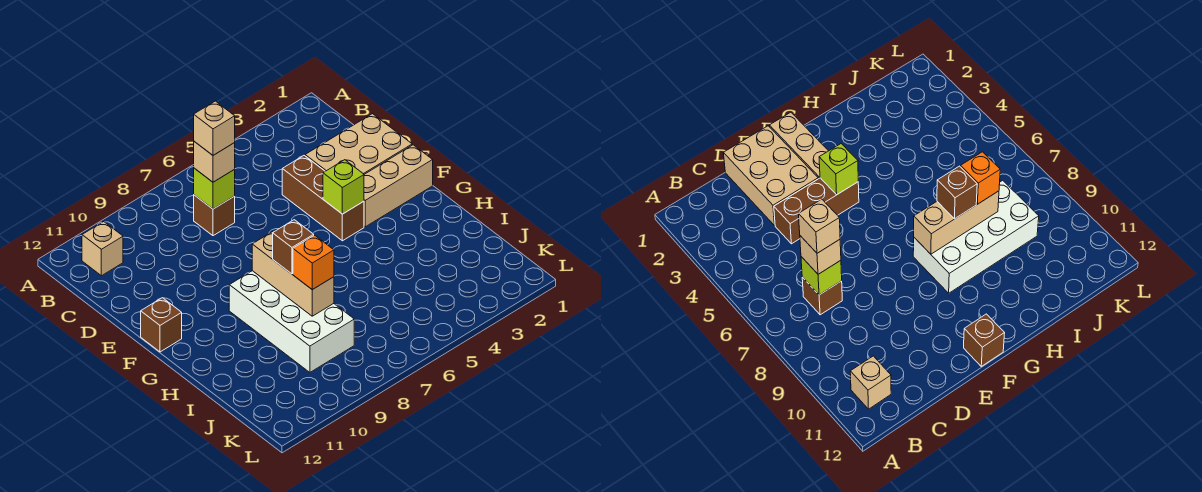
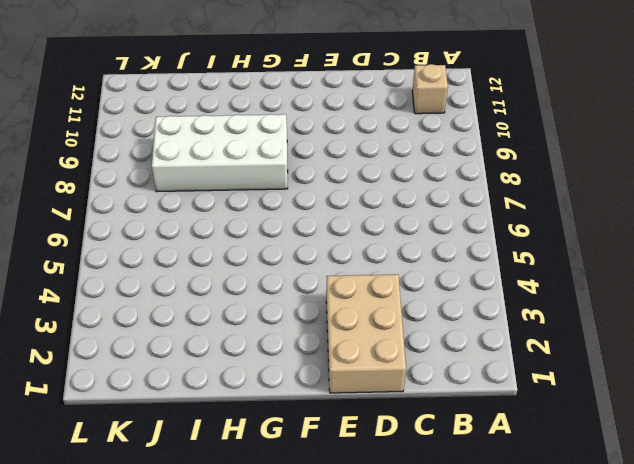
none -> brown brick C7 level 1
none -> brown brick D4:F4 level 1
none -> tan brick F1:F3 level 1

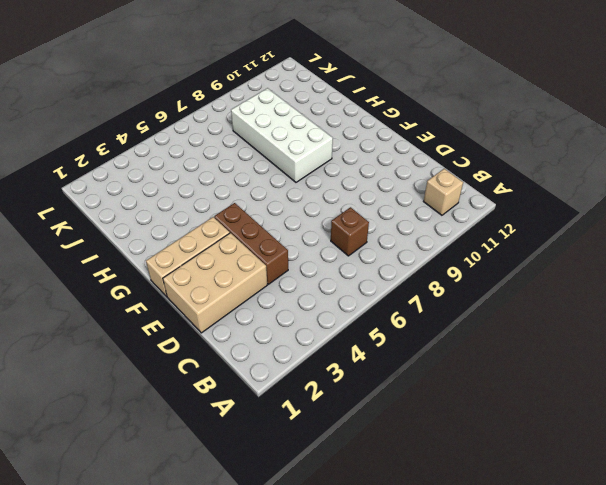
none -> brown brick F12 level 1
none -> lime brick C7 level 2
none -> lime brick F4 level 2

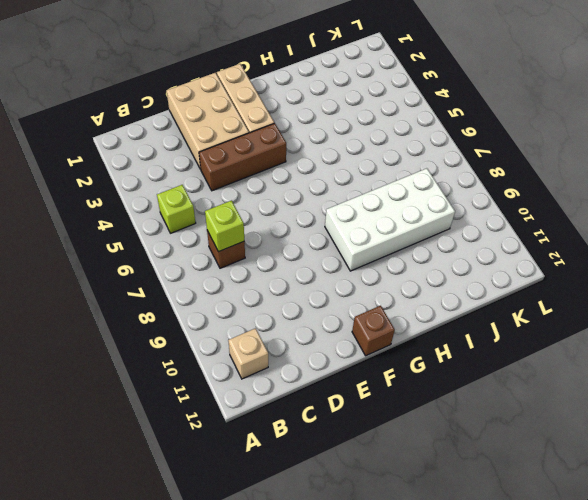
lime brick B5 level 1 -> lime brick F4 level 2
none -> tan brick G8:I8 level 2
none -> tan brick C7 level 3
none -> brown brick H8 level 3

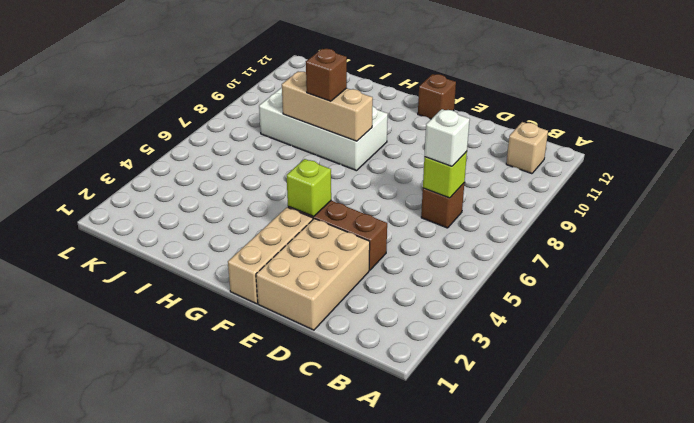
white brick C7 level 3 -> tan brick C7 level 3
none -> orange brick I8 level 3
none -> tan brick C7 level 4

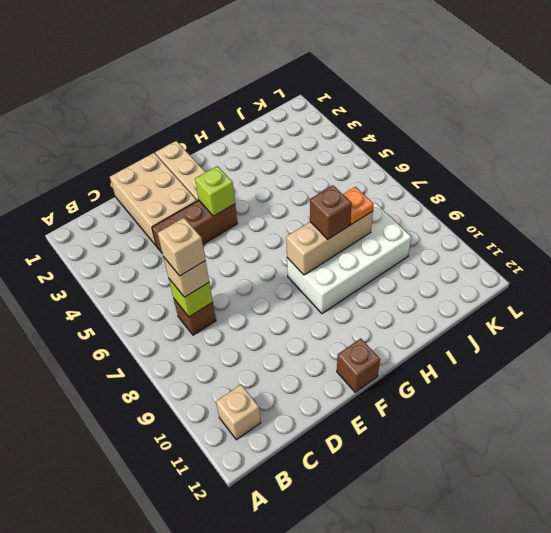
orange plate I8 level 3 -> orange brick I8 level 3

